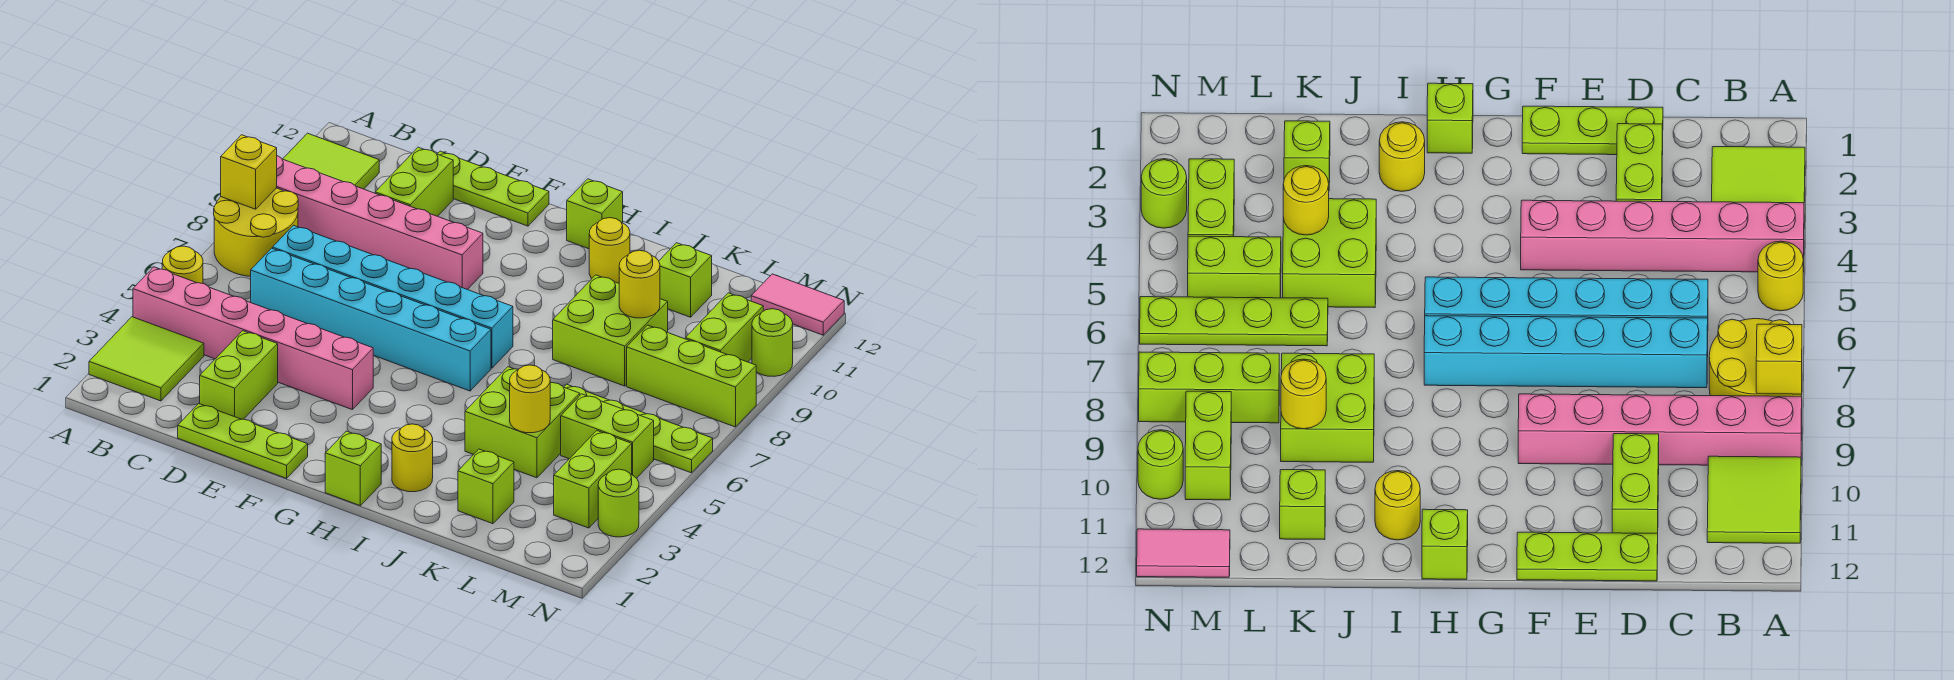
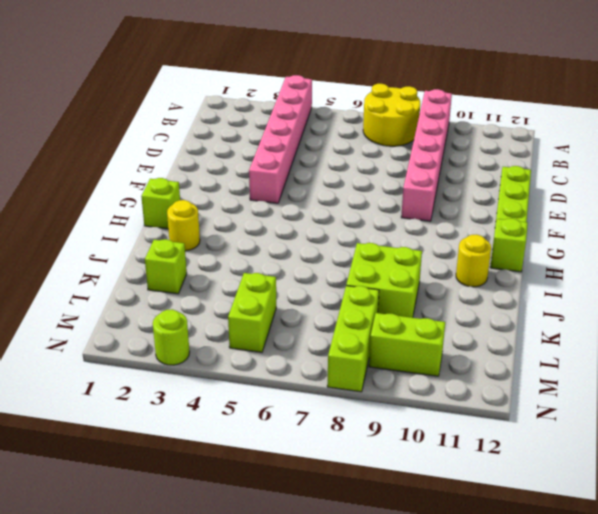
none -> lime tile A2:B3 level 1
none -> yellow round brick A5 level 1
none -> lime tile A10:B11 level 1
none -> cyan brick C6:H6 level 1

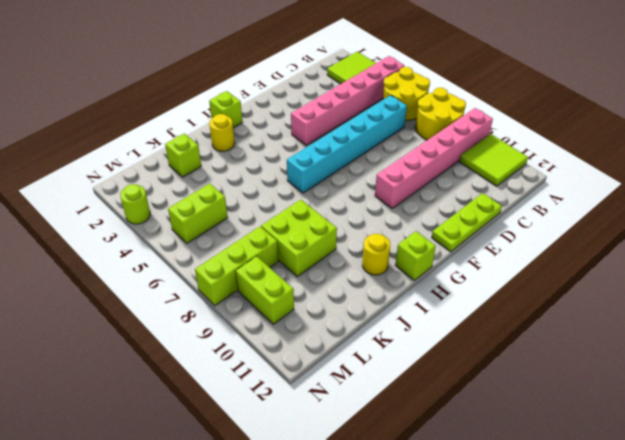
yellow round brick A5:B6 level 1 -> yellow round brick A5 level 1
none -> cyan brick C7:H7 level 1
none -> lime plate D1:F1 level 1
none -> lime brick D2:D3 level 1
none -> lime brick D10:D11 level 1

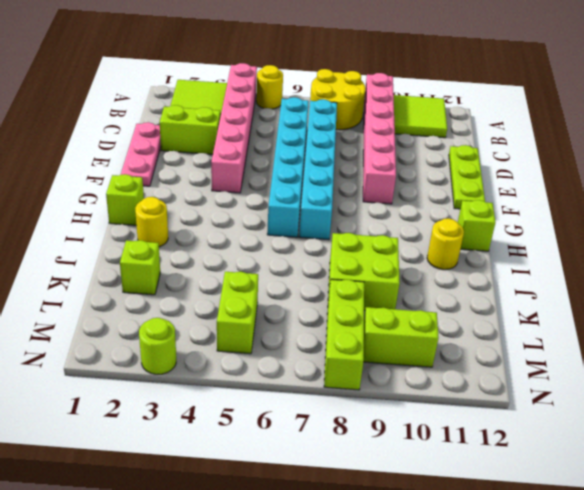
pink plate D1:F1 level 1 -> lime plate D1:F1 level 1
none -> lime brick D10:D11 level 1
none -> lime brick J4:K5 level 1
none -> lime plate K6:N6 level 1
none -> lime brick K11 level 1

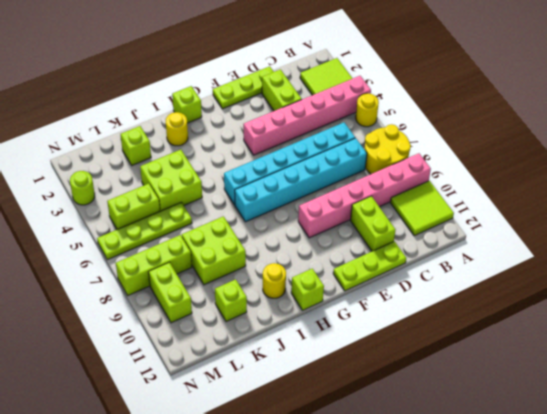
none -> lime brick M3:M4 level 1
none -> pink tile M12:N12 level 1
none -> lime round brick N10 level 1
none -> yellow brick A8 level 2

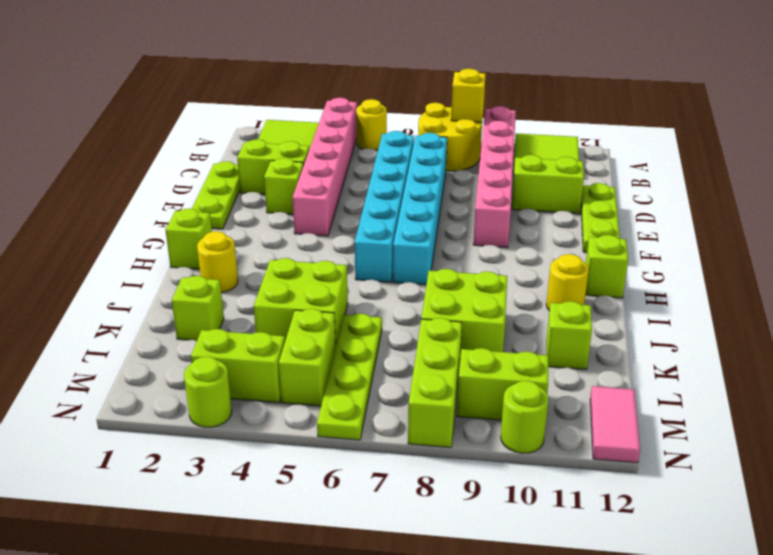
lime brick E3 level 1 -> none
none -> yellow round brick K4 level 2
none -> yellow round brick K9 level 2

